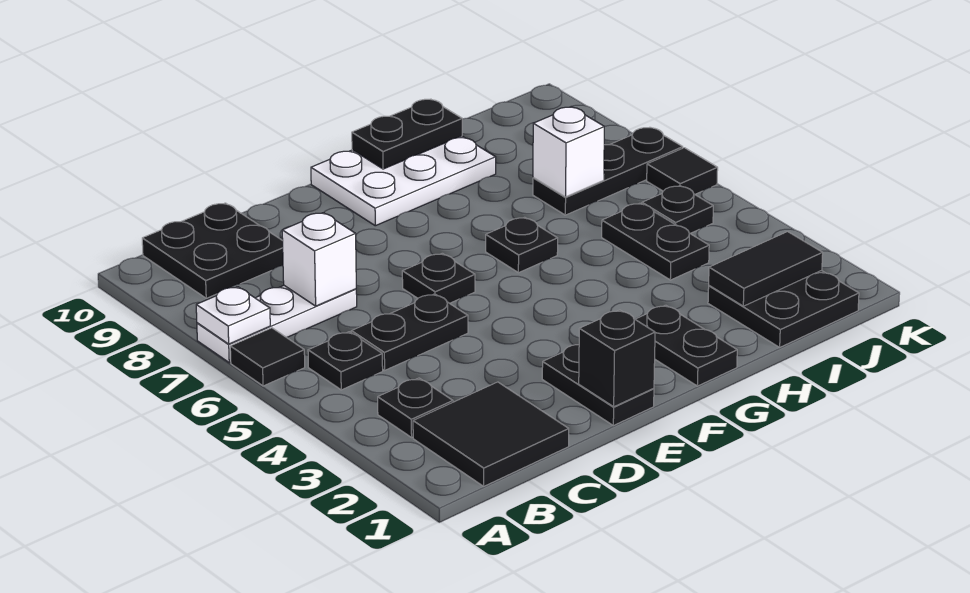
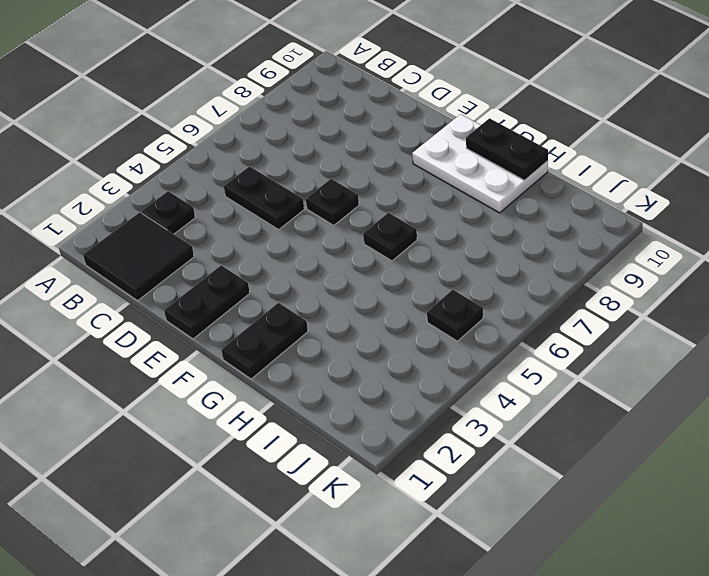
none -> black tile A6 level 1
none -> white plate A7:C7 level 1
none -> black plate B5 level 1

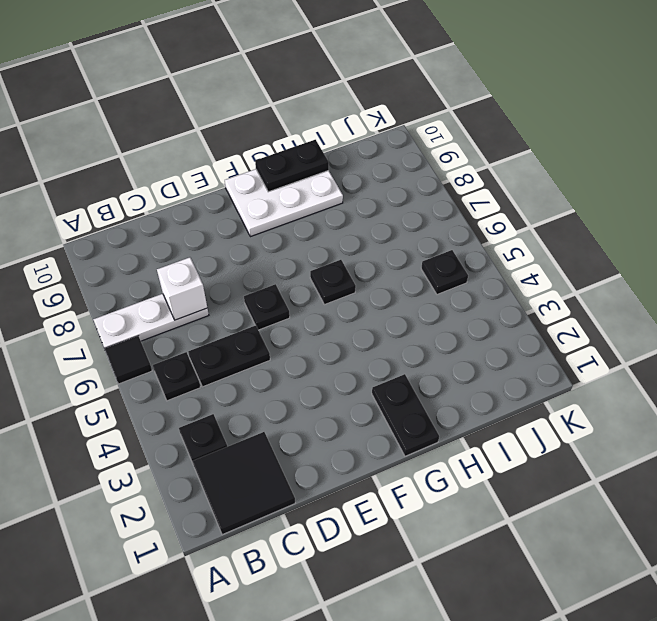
none -> black plate B9:C10 level 1
none -> black plate E1:E2 level 1
none -> black plate I1:J2 level 1

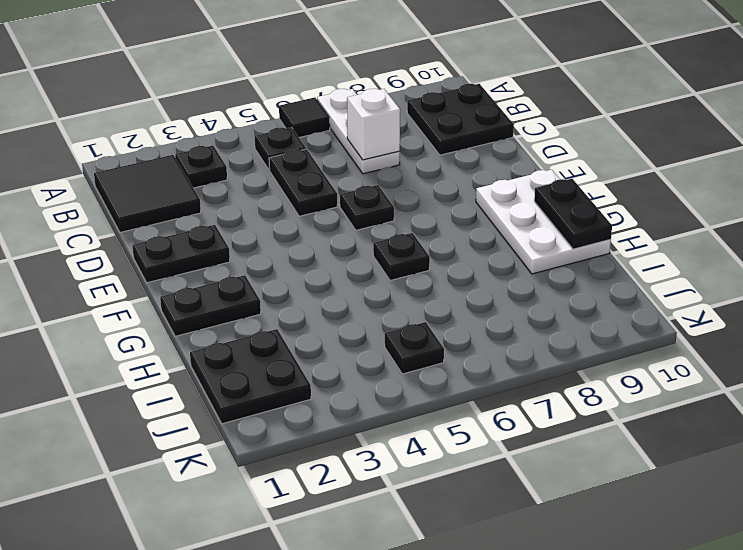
none -> black plate I4:I5 level 1
none -> black plate I7:K7 level 1
none -> black tile K6 level 1

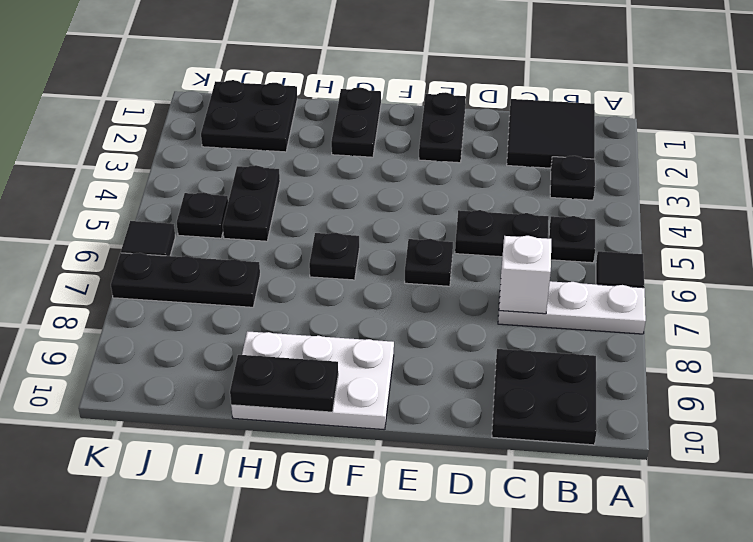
none -> white plate A7 level 2
none -> black brick E1 level 2
none -> black tile I2:J2 level 2

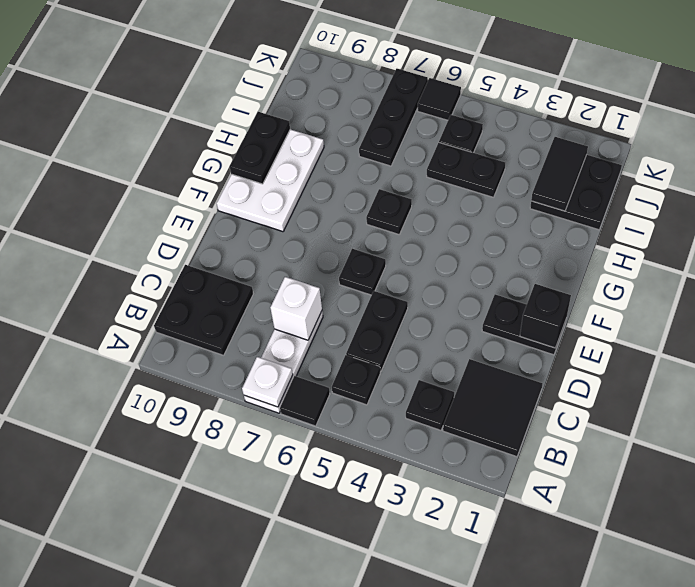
none -> black plate G1:G2 level 1
none -> white brick I7 level 2

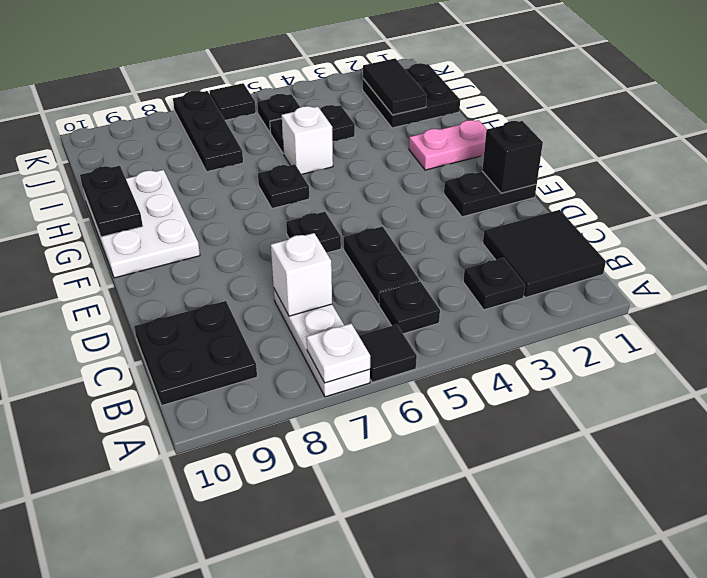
pink plate G1:G2 level 1 -> black plate G1:G2 level 1
white brick H5 level 1 -> white brick I7 level 2

